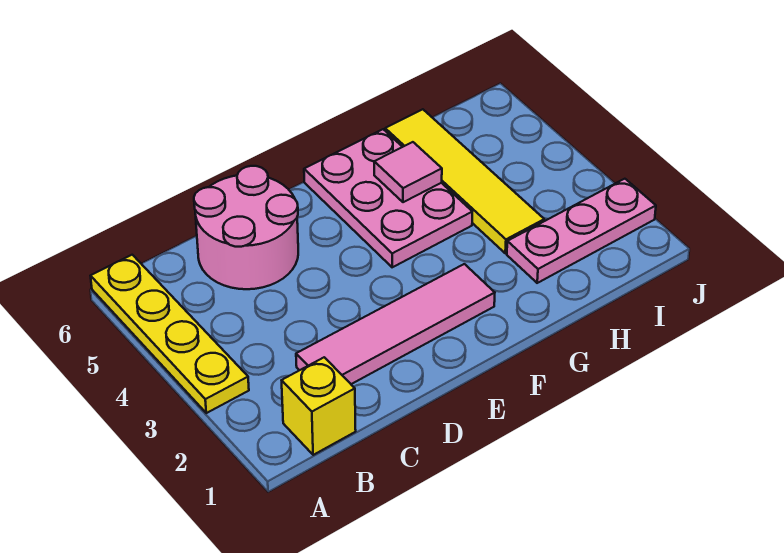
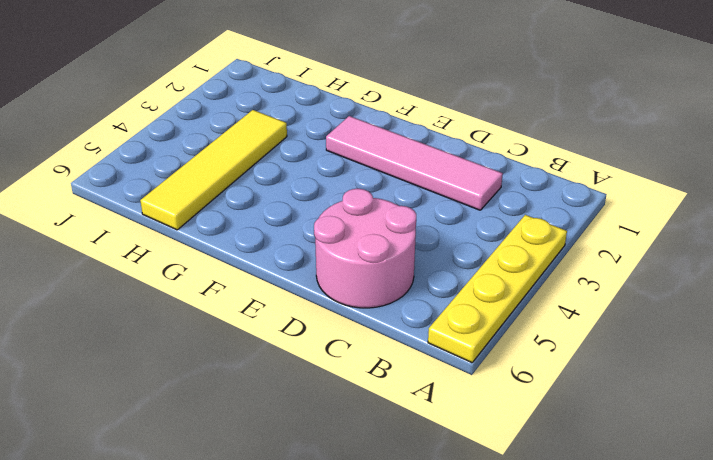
none -> yellow brick B1 level 1
none -> pink plate F4:G6 level 1

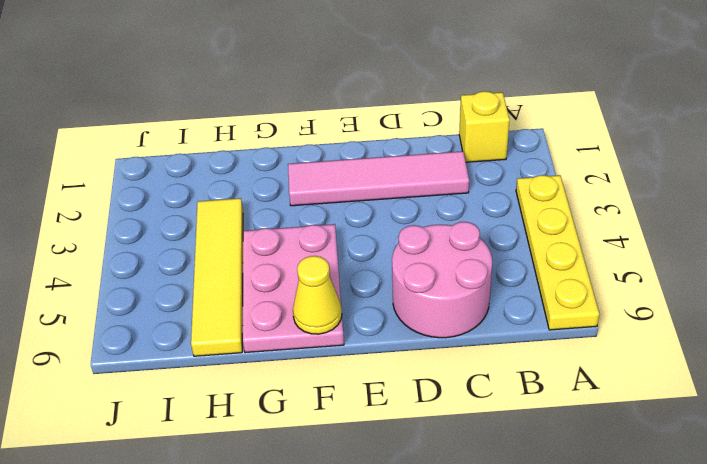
yellow cone F6 level 2 -> none
none -> pink plate H2:J2 level 1
none -> pink tile G5 level 2

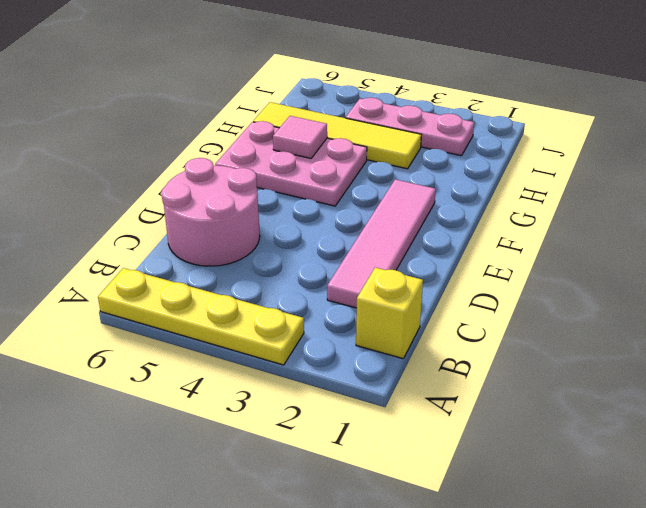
pink plate I2:I4 level 1 -> pink plate H2:J2 level 1

